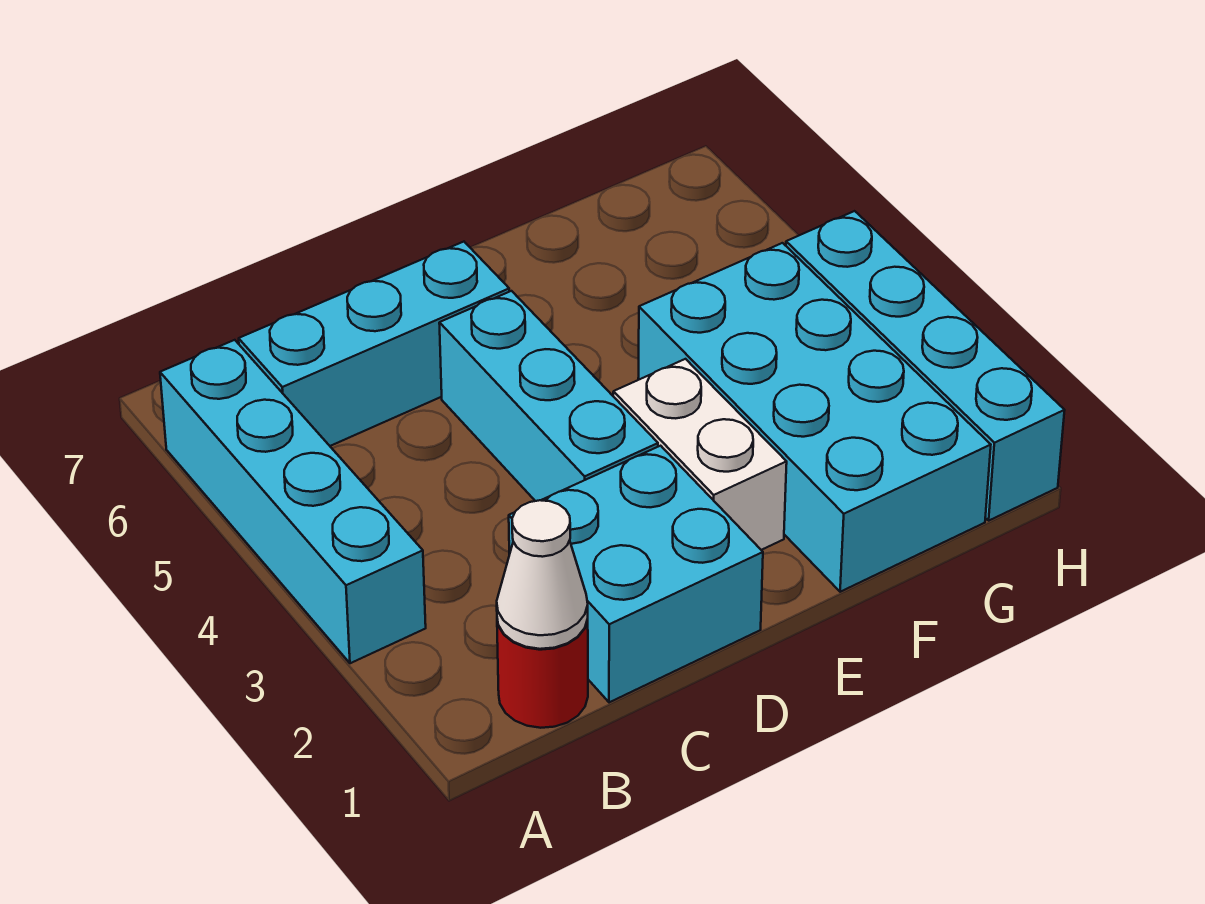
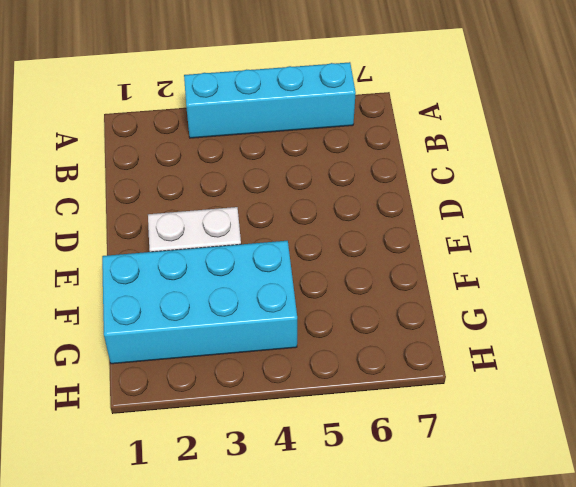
none -> red round brick B1 level 1
none -> cyan brick B6:D6 level 1

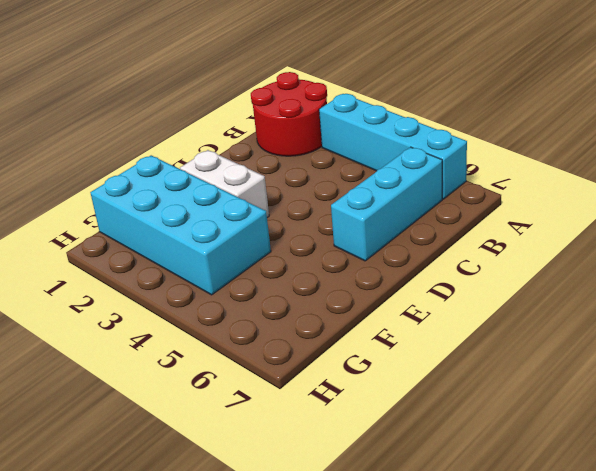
red round brick A1:B2 level 1 -> red round brick B1 level 1
none -> cyan brick C1:D2 level 1
none -> cyan brick D3:D5 level 1

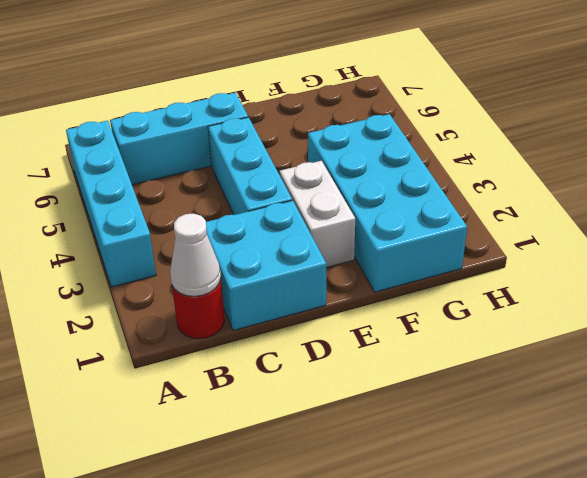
none -> cyan brick H1:H4 level 1

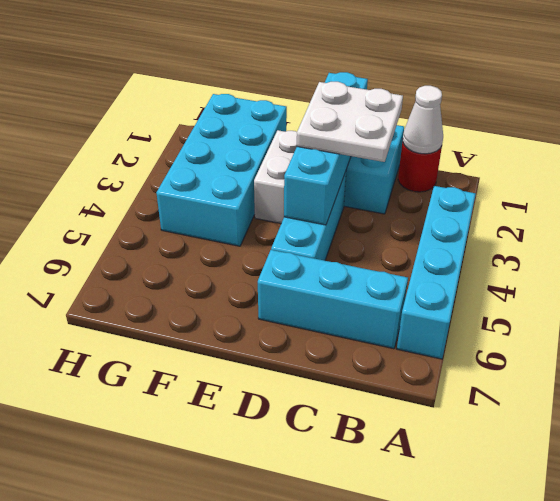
white plate C2:D3 level 3 -> none
cyan brick D1:D4 level 2 -> cyan brick H1:H4 level 1

